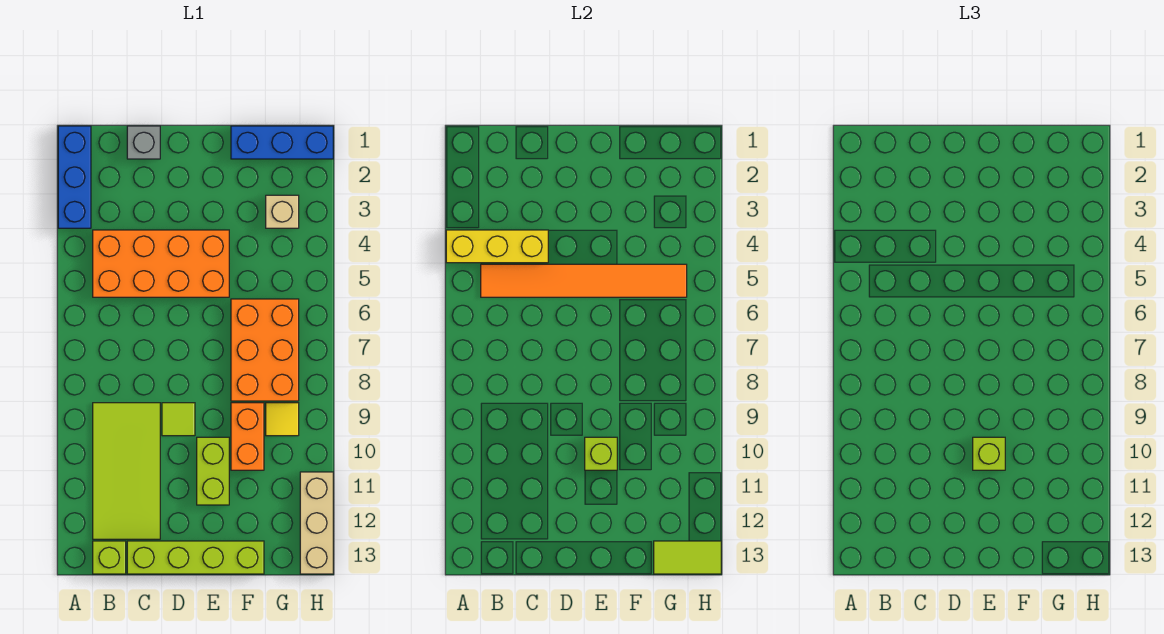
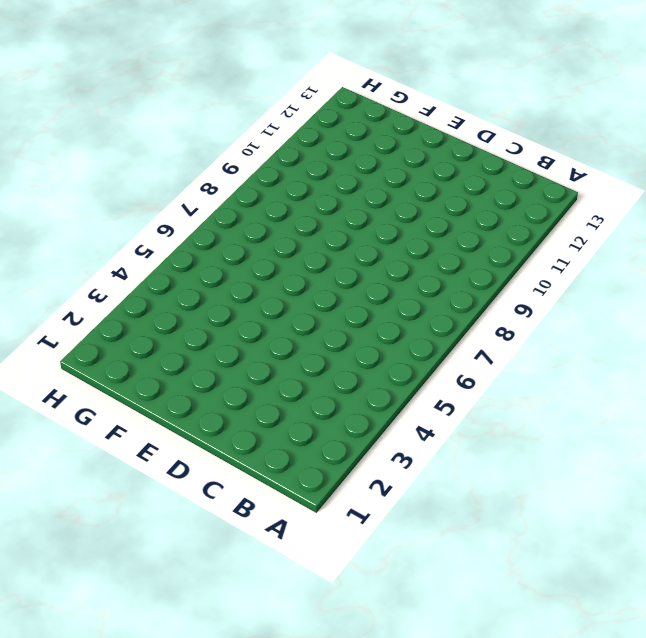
none -> blue brick A1:A3 level 1
none -> orange brick B4:E5 level 1
none -> lime tile B9:C12 level 1

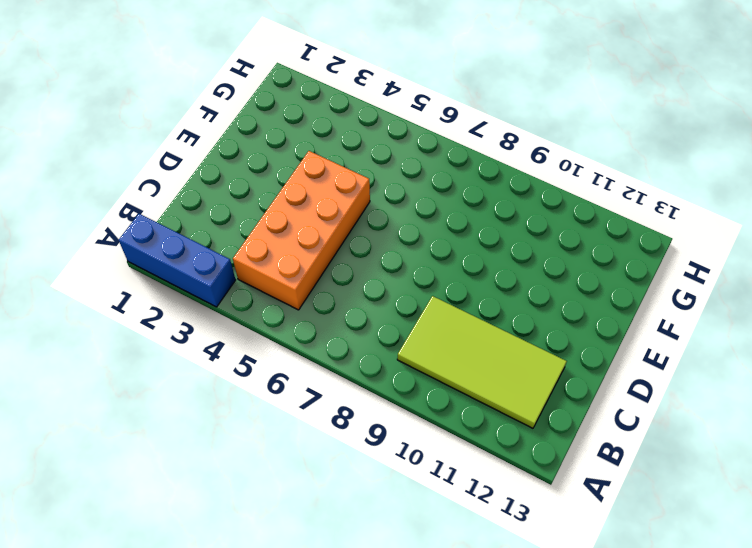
none -> lime brick B13 level 1
none -> grey brick C1 level 1
none -> lime brick C13:F13 level 1

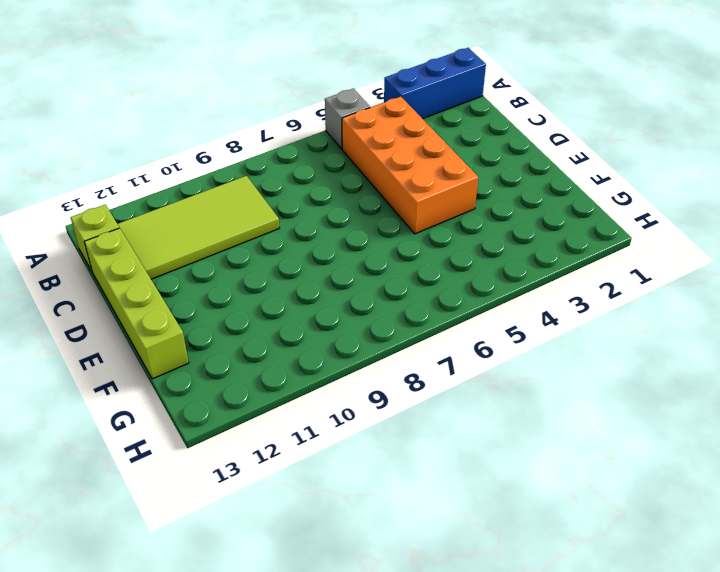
grey brick A5 level 1 -> grey brick C1 level 1
none -> lime tile D9 level 1
none -> lime brick E10:E11 level 1
none -> blue brick F1:H1 level 1

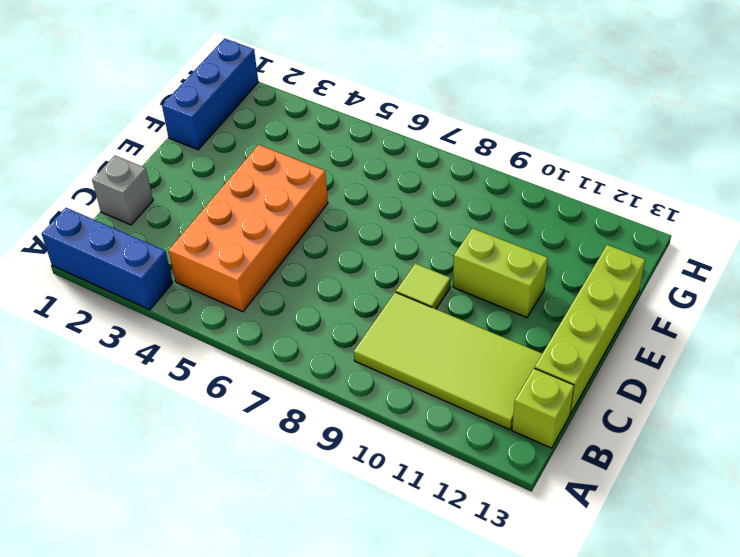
none -> orange brick F6:G8 level 1
none -> orange brick F9:F10 level 1
none -> tan brick G3 level 1

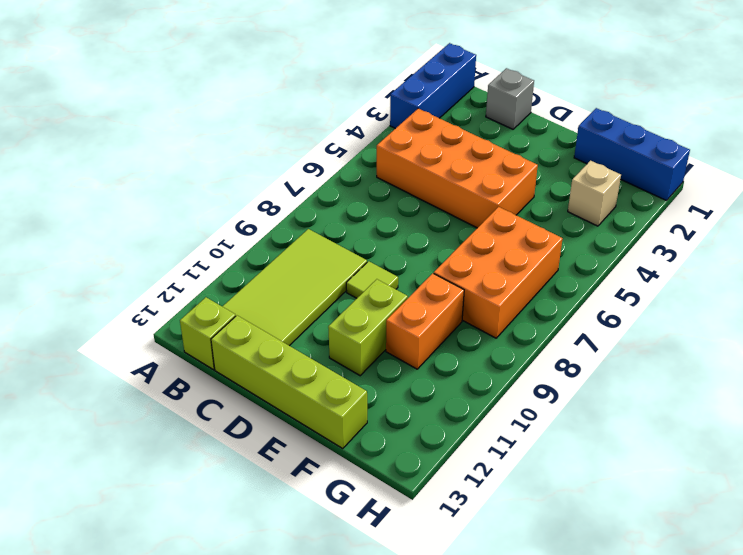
none -> yellow tile G9 level 1
none -> tan brick H11:H13 level 1
none -> yellow brick A4:C4 level 2

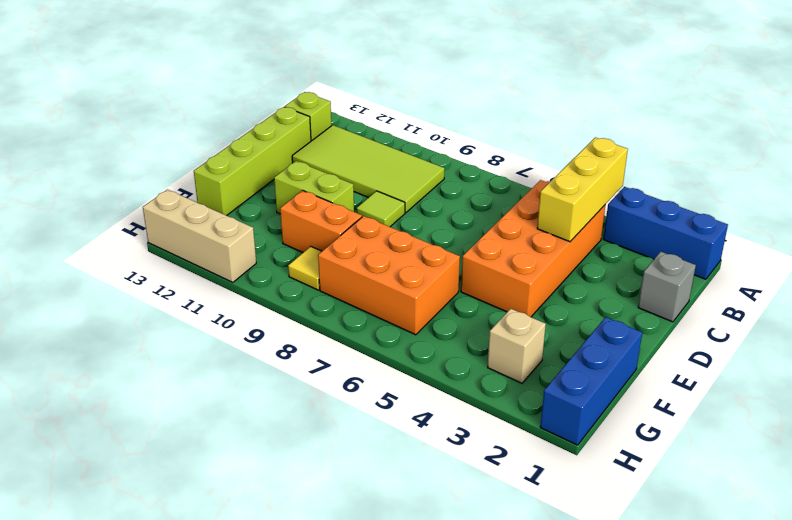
none -> orange tile B5:G5 level 2
none -> lime brick E10 level 2
none -> lime tile G13:H13 level 2

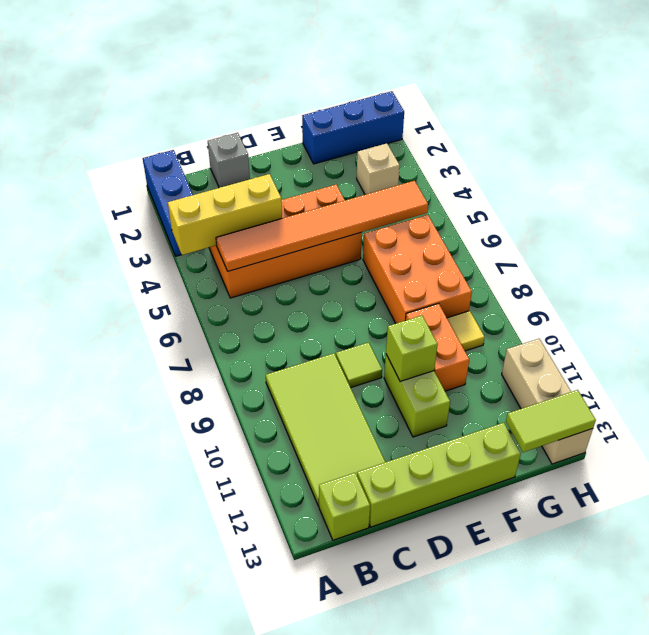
none -> lime brick E10 level 3

